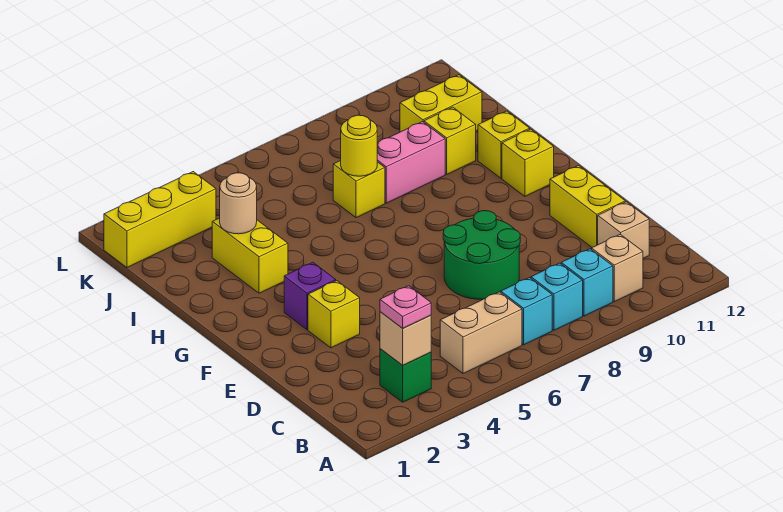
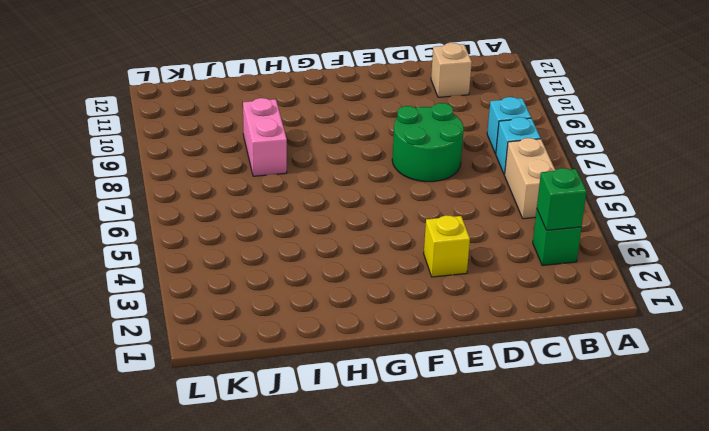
green brick B3 level 2 -> tan brick B3 level 2
none -> cyan brick B9 level 1
none -> tan brick B10 level 1
none -> yellow brick D11:E11 level 1

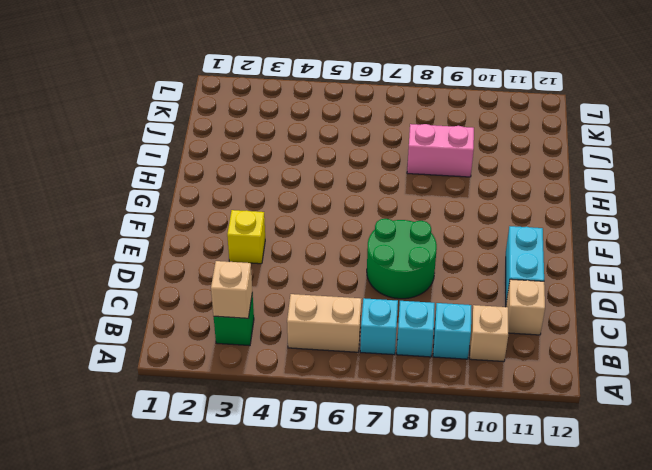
cyan brick D11:E11 level 1 -> yellow brick D11:E11 level 1
none -> purple brick F3 level 1
none -> yellow brick G11 level 1
none -> yellow brick H3:I3 level 1

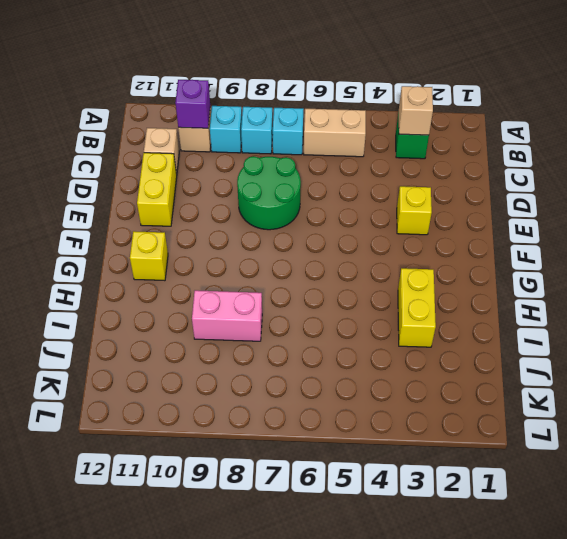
purple brick B10 level 2 -> purple brick F3 level 1
none -> yellow brick H11 level 1
none -> yellow brick I7 level 1
none -> yellow brick I10 level 1

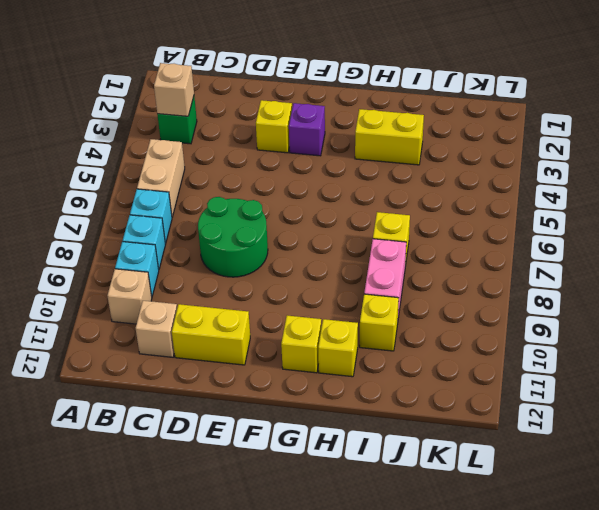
none -> yellow brick J10:J11 level 1
none -> yellow brick K1:K3 level 1
none -> tan round brick I3 level 2

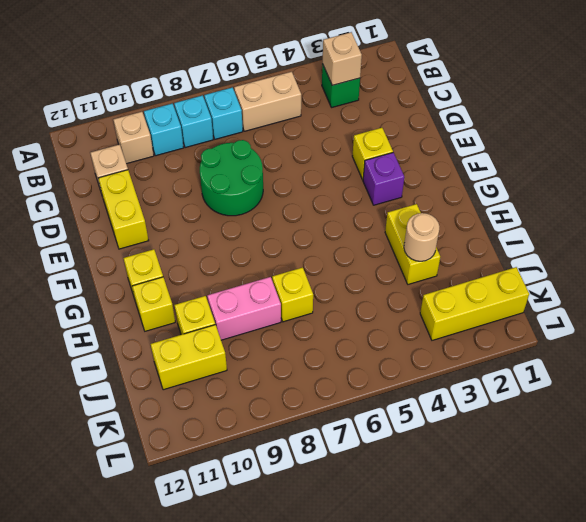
none -> yellow round brick I7 level 2
none -> pink plate B3 level 3

